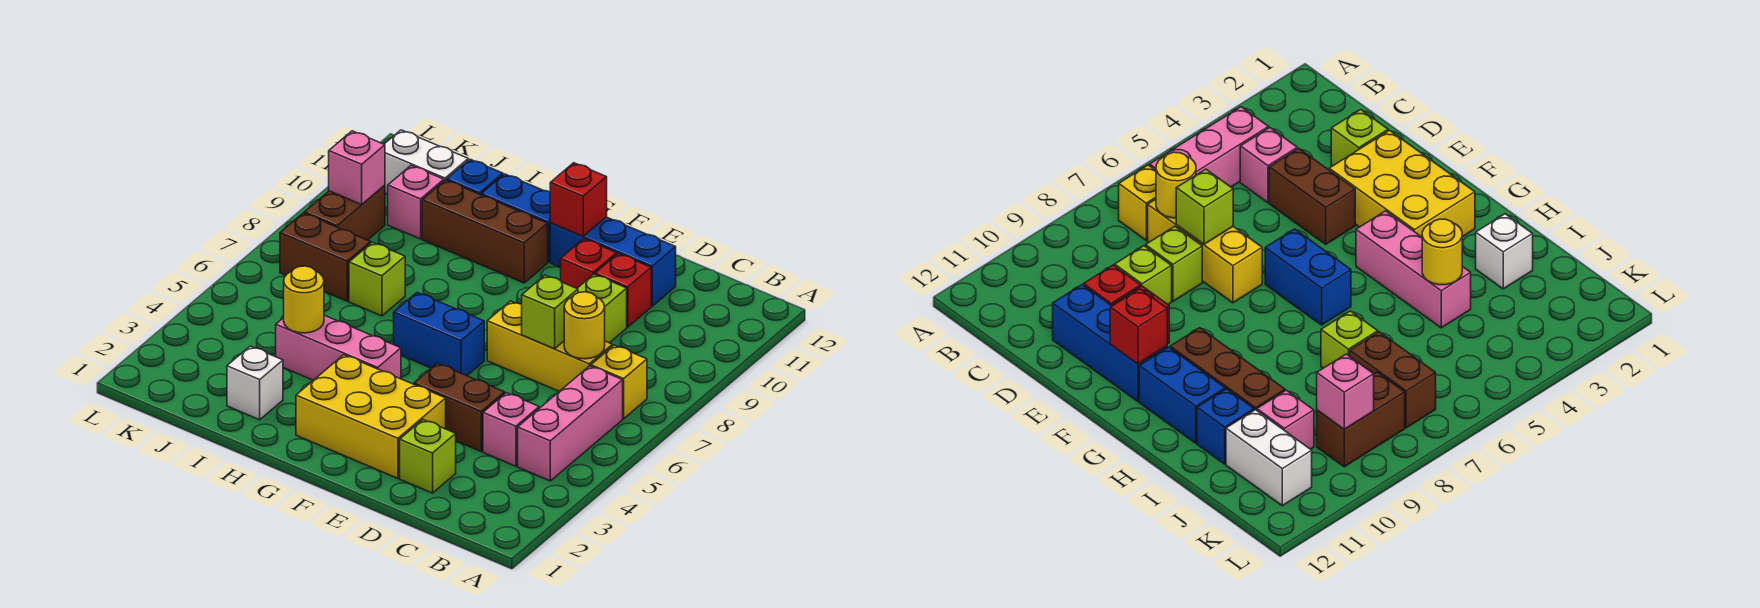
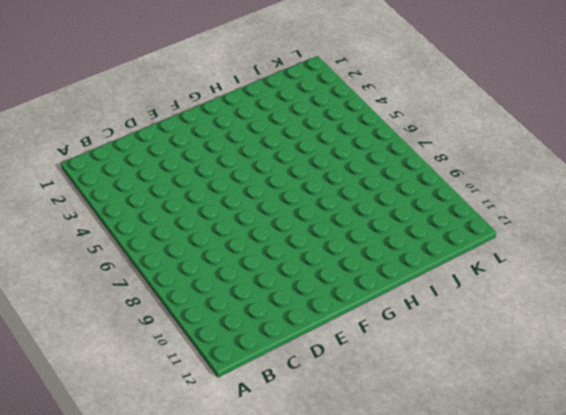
none -> pink brick B4:B6 level 1
none -> yellow brick B7 level 1
none -> pink brick C4 level 1

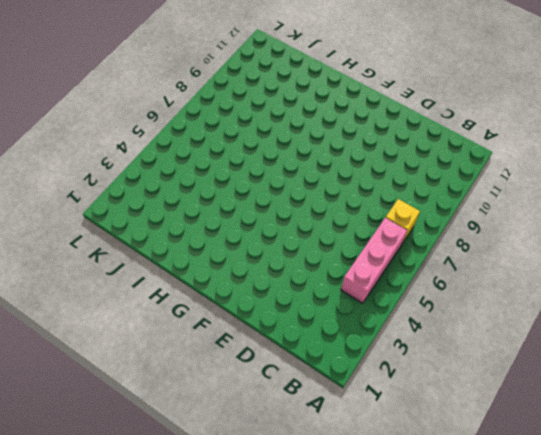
none -> pink brick C4 level 1
none -> yellow brick C7:E7 level 1
none -> lime brick D2 level 1

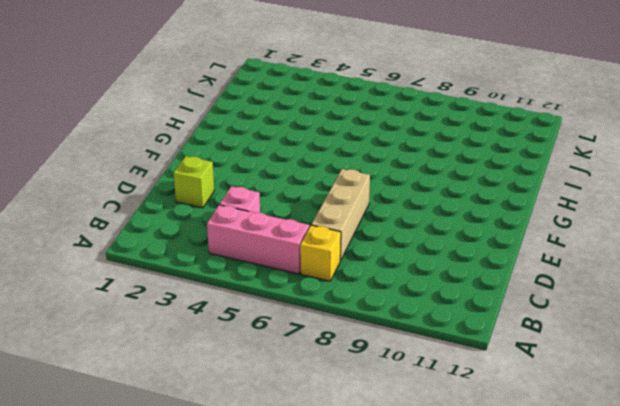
tan brick C7:E7 level 1 -> yellow brick C7:E7 level 1
none -> brown brick D4:E4 level 1
none -> lime brick D8 level 1
none -> lime brick D9 level 1

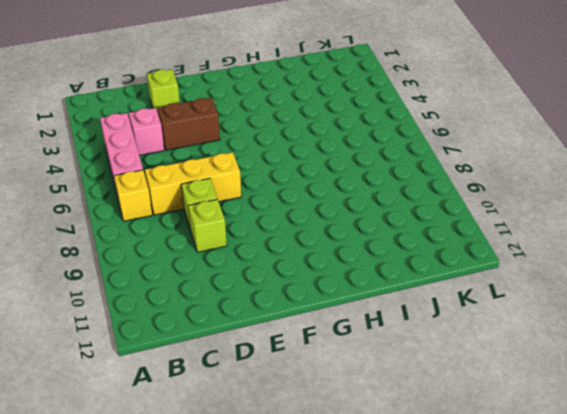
none -> red brick D10 level 1
none -> blue brick D11:F11 level 1
none -> yellow brick E2:G3 level 1

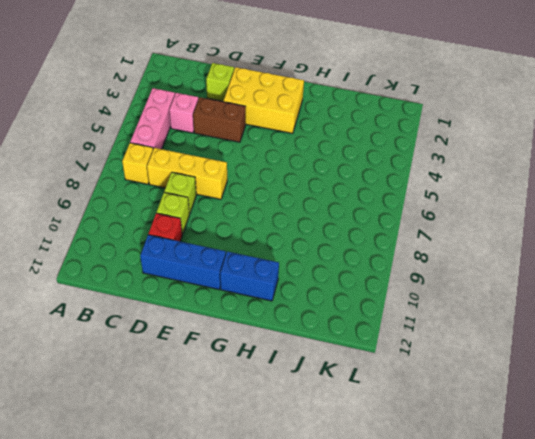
none -> red brick E10 level 1
none -> blue brick F6:G6 level 1
none -> pink brick G4:I4 level 1

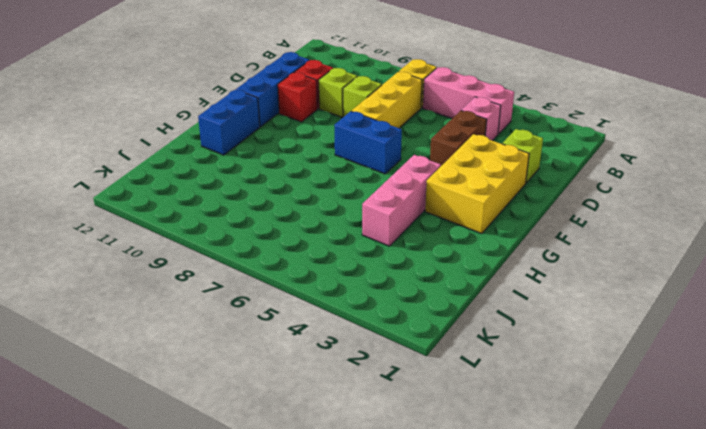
blue brick F6:F7 level 1 -> blue brick F6:G6 level 1
none -> brown brick G10:I10 level 1
none -> white brick I2 level 1
none -> lime brick I7 level 1

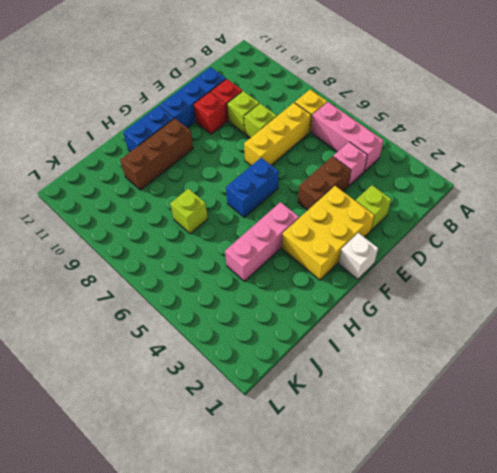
white brick F1 level 1 -> white brick I2 level 1
none -> blue brick I11 level 1
none -> brown brick J7:K7 level 1
none -> pink brick J10 level 1

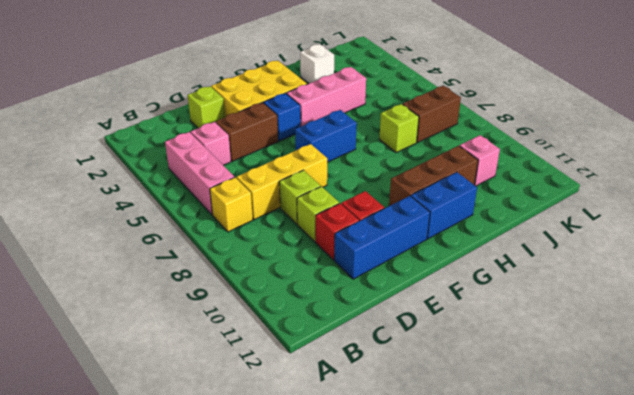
blue brick F4 level 1 -> blue brick I11 level 1
none -> white brick J11:K11 level 1
none -> brown brick K8:K9 level 1
none -> yellow round brick C7 level 2

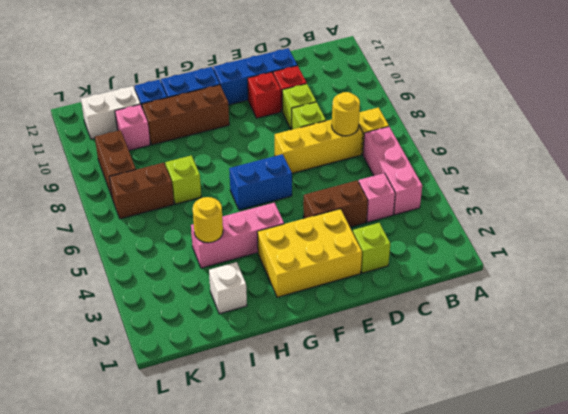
none -> lime brick D7 level 2
none -> red brick F11 level 2
none -> pink brick K9 level 2

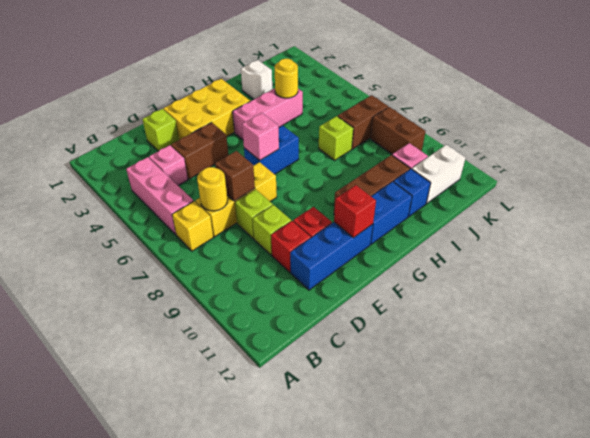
brown brick D7 level 2 -> lime brick D7 level 2
pink brick F6 level 2 -> pink brick K9 level 2

